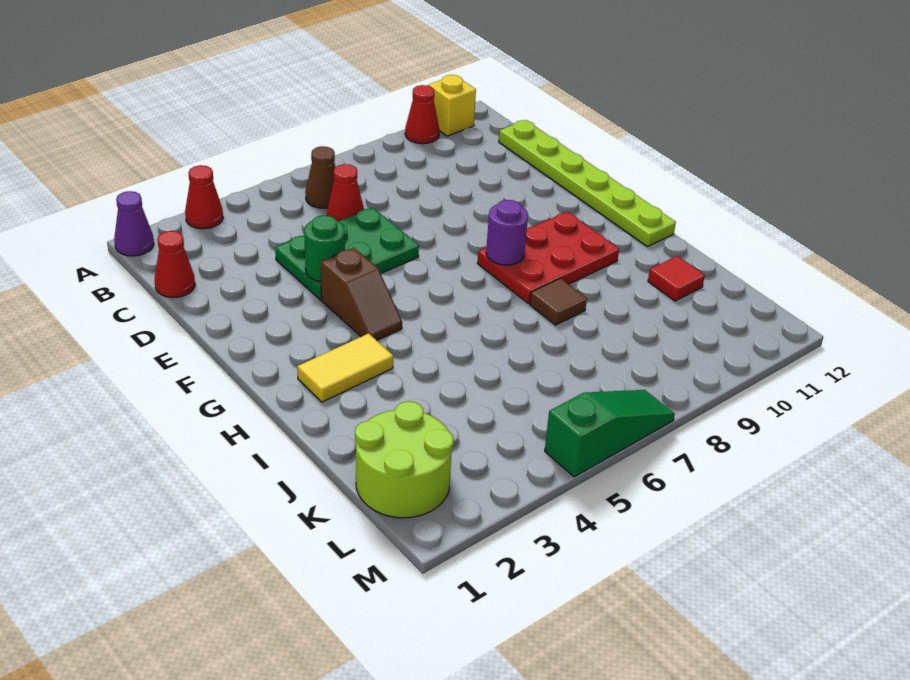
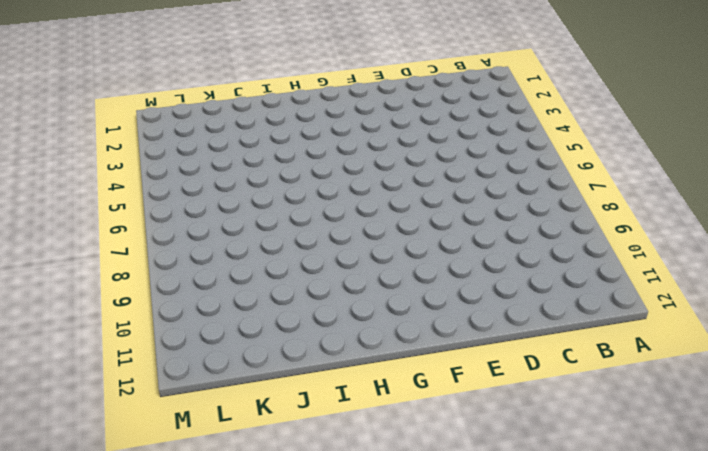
none -> purple cone A1 level 1
none -> red cone A3 level 1
none -> red cone A10 level 1

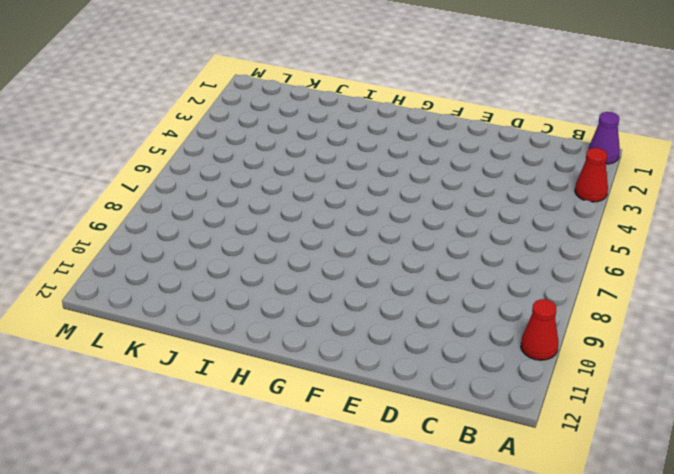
none -> yellow brick A11 level 1
none -> brown cone B6 level 1
none -> red cone C1 level 1

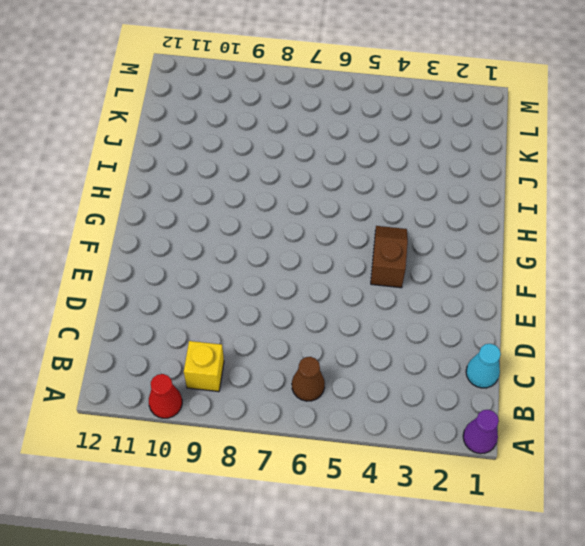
yellow brick B9 level 1 -> yellow brick A11 level 1
cyan cone C1 level 1 -> red cone C1 level 1
none -> red cone A3 level 1
none -> red cone C6 level 1
none -> lime plate C12:H12 level 1

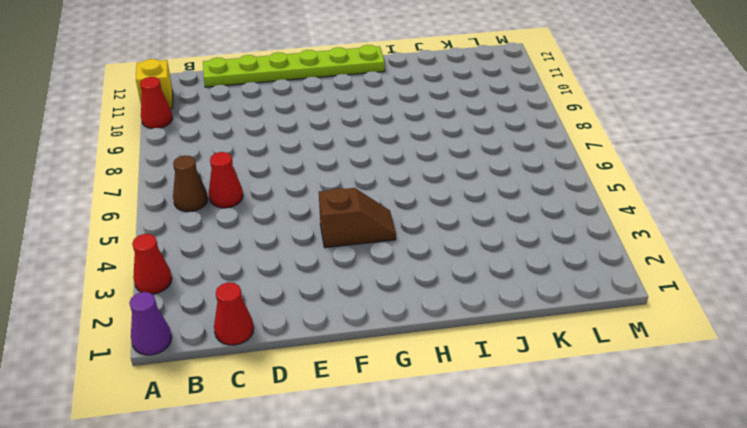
none -> green plate D4:E6 level 1
none -> red plate G8:H10 level 1
none -> yellow tile H2:H3 level 1

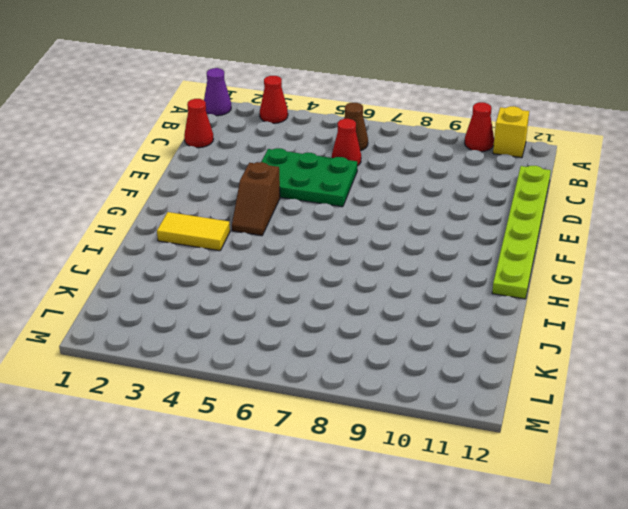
none -> red plate G8:H10 level 1
none -> brown tile I8 level 1
none -> red tile J11 level 1

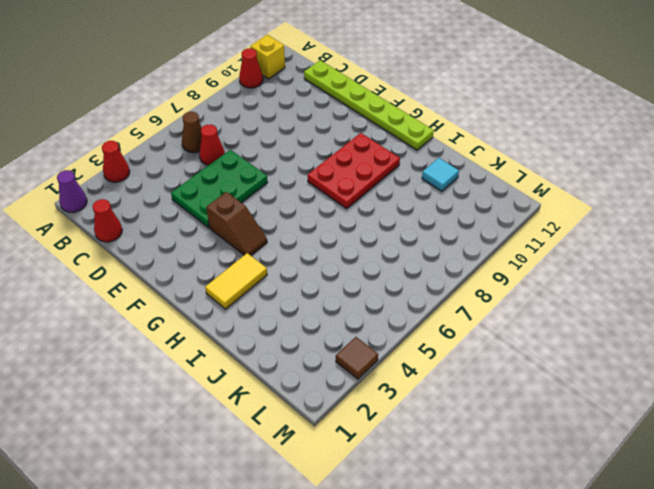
cyan tile J11 level 1 -> red tile J11 level 1
brown tile M3 level 1 -> brown tile I8 level 1
none -> lime round brick K1:L2 level 1
none -> green slope M5:M7 level 1 top 5
none -> green round brick E4 level 2

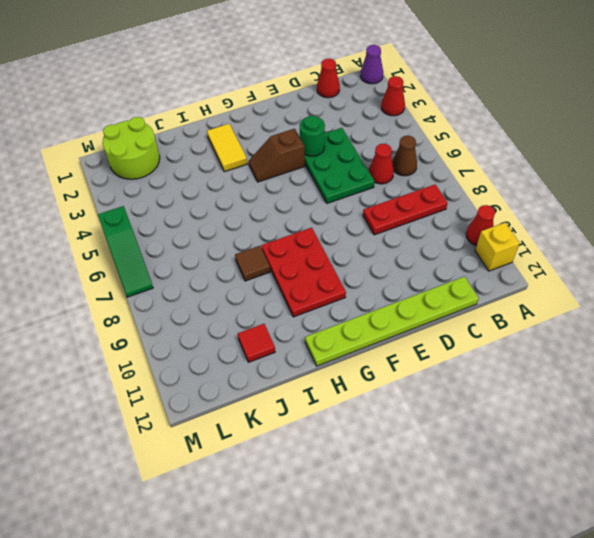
red plate B8:D8 level 1 -> none
none -> purple round brick G8 level 2

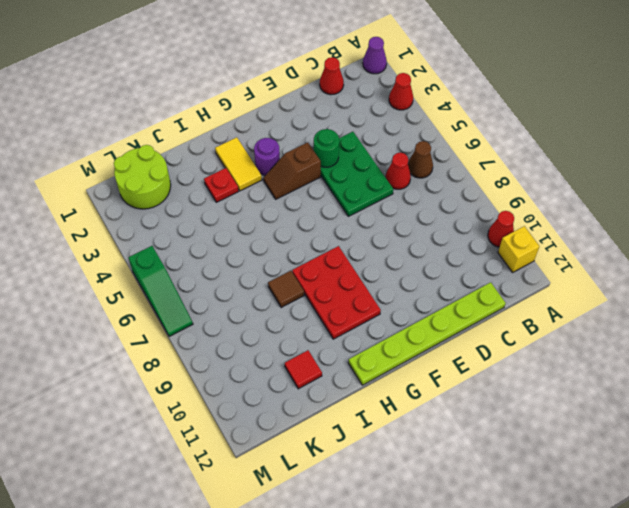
purple round brick G3 level 1 -> purple round brick G8 level 2
red plate I3 level 1 -> none

